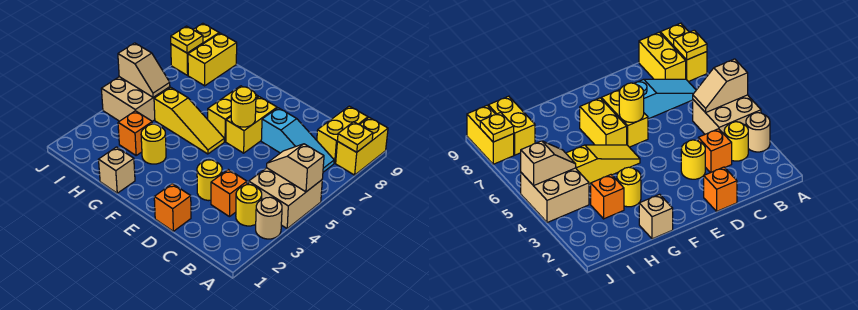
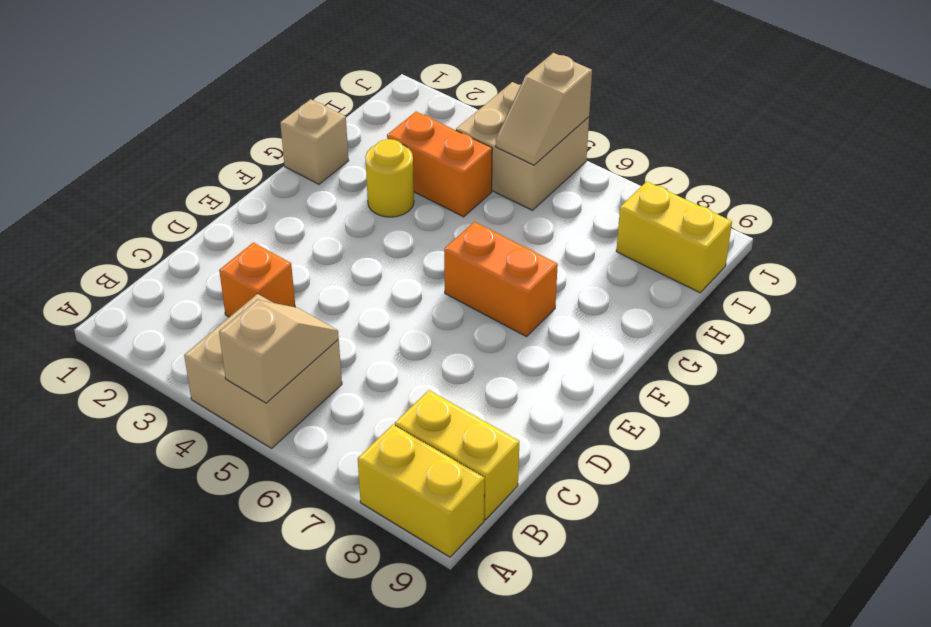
orange brick F6:F7 level 1 -> yellow brick F6:F7 level 1
orange brick H3:H4 level 1 -> orange brick H3 level 1
none -> tan round brick A3 level 1
none -> yellow round brick B3 level 1
none -> cyan slope B7:D7 level 1 top D

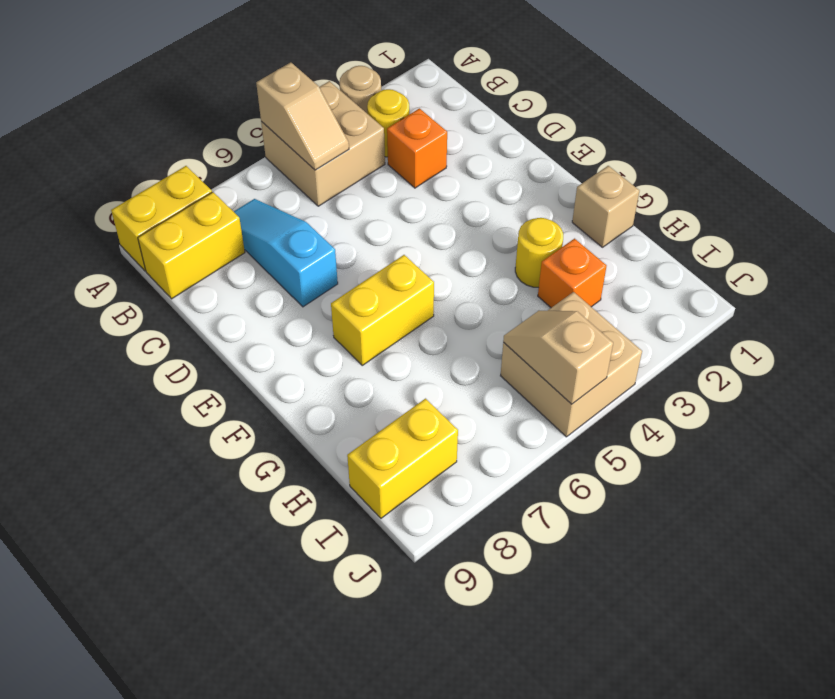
none -> orange brick D1 level 1
none -> yellow round brick D3 level 1
none -> yellow brick E6:E7 level 1

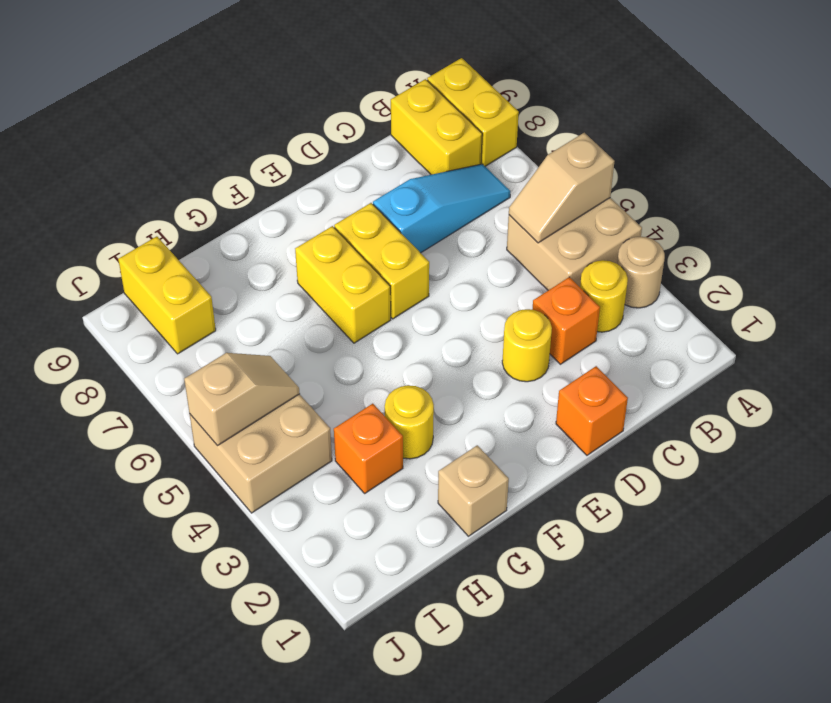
none -> yellow slope F5:H5 level 1 top H
none -> yellow brick J8:J9 level 1
none -> yellow plate A8 level 2

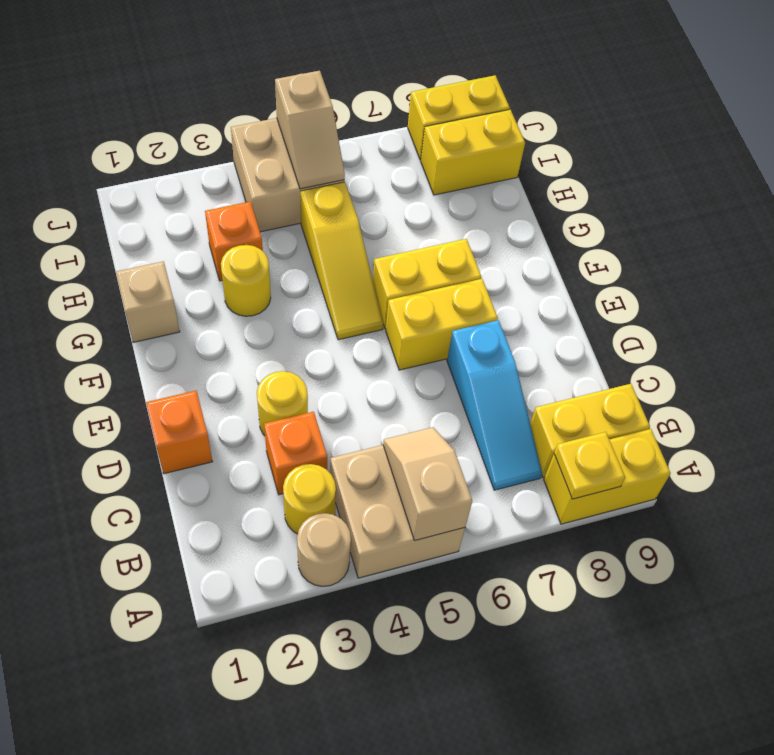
none -> yellow round brick E6 level 2
none -> yellow plate J8 level 2

